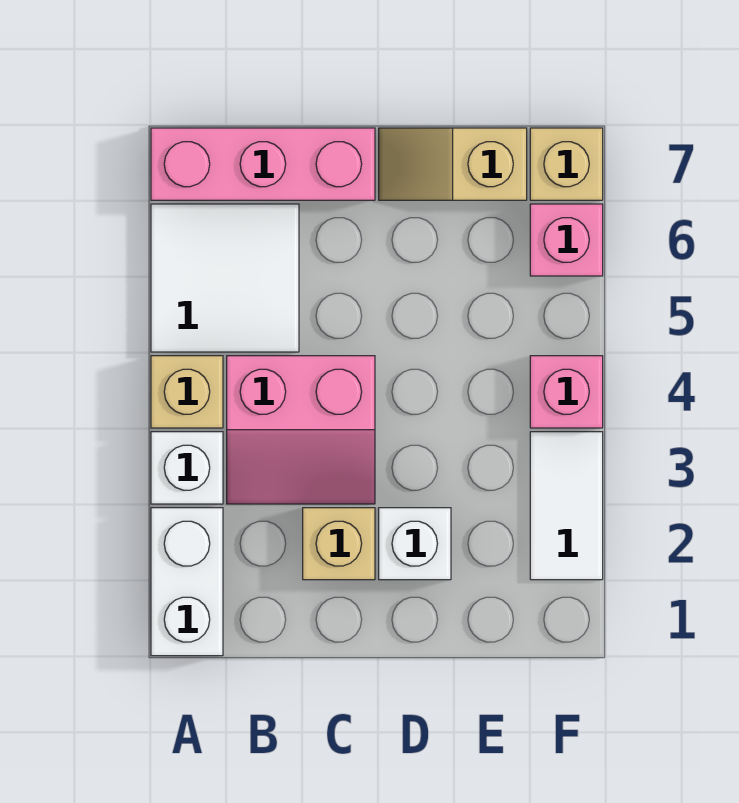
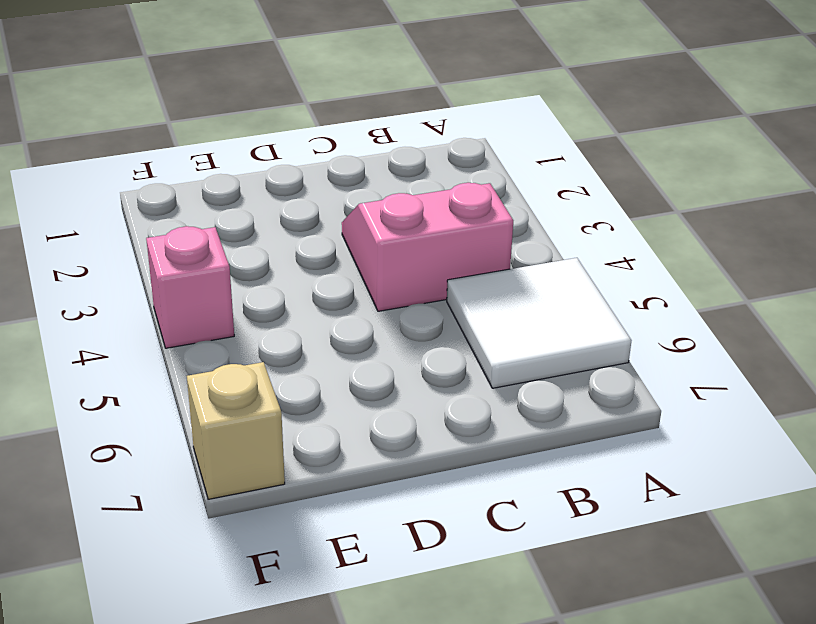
none -> white brick A1:A2 level 1
none -> white brick A3 level 1
none -> tan brick A4 level 1

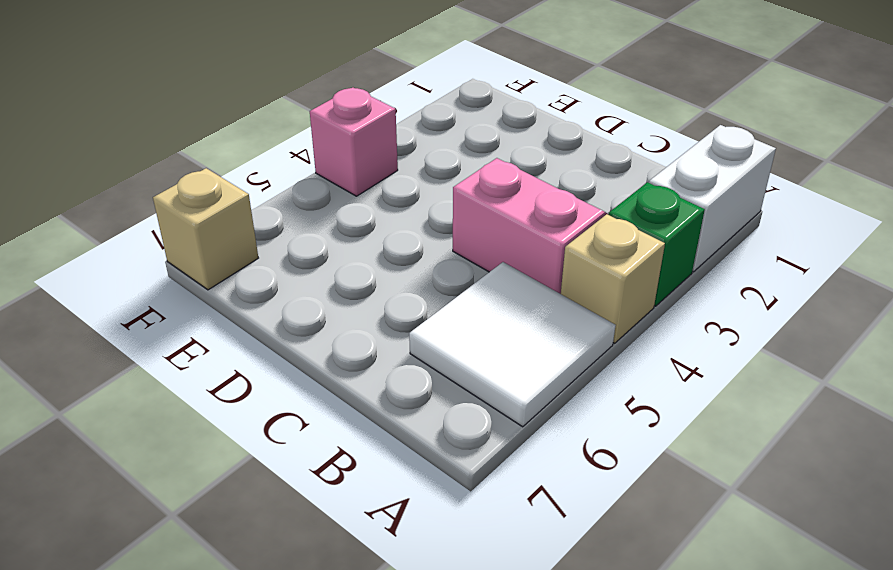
green brick A3 level 1 -> white brick A3 level 1
none -> pink brick A7:C7 level 1
none -> tan brick C2 level 1
none -> white brick D2 level 1

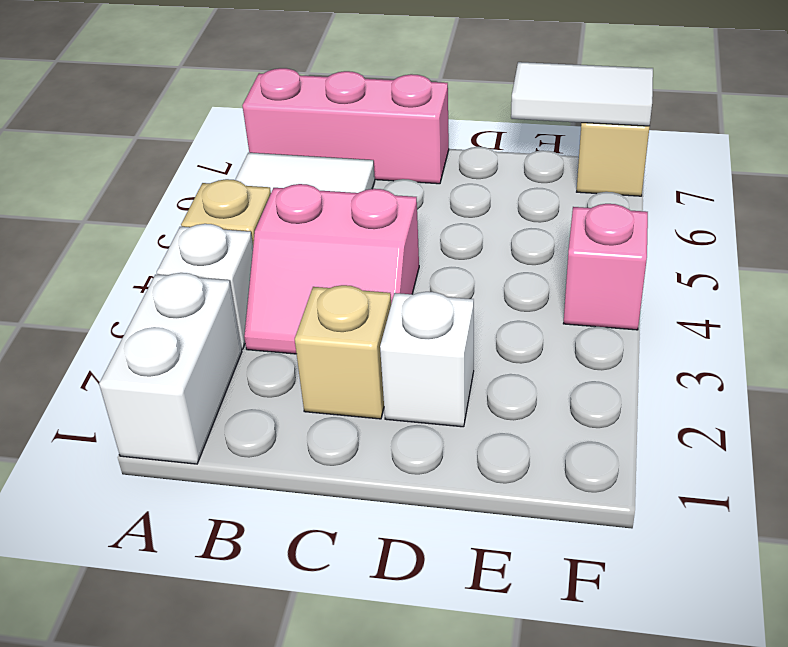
white tile E7:F7 level 2 -> white tile F2:F3 level 1
none -> tan slope D7:E7 level 1 top E
none -> pink brick F6 level 1

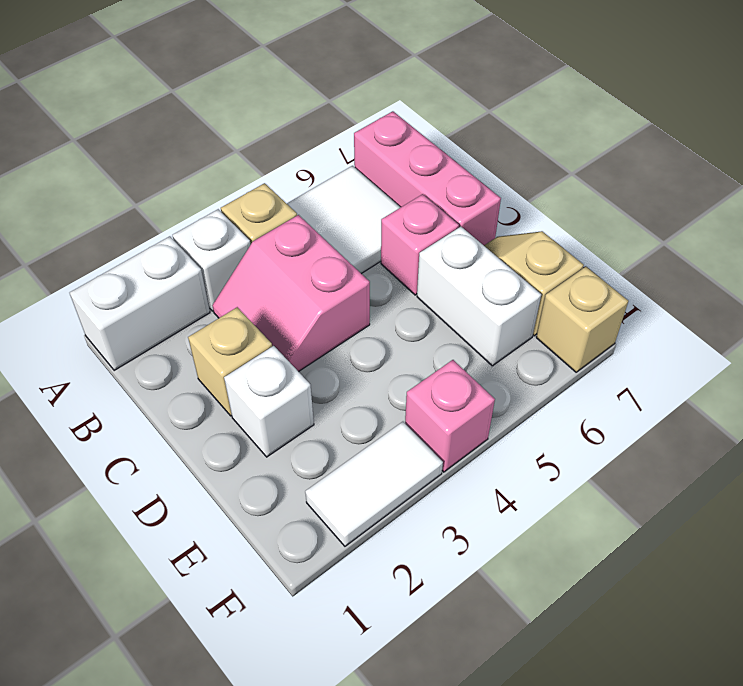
pink brick C6 level 1 -> pink brick F6 level 1
white brick D6:E6 level 1 -> none

